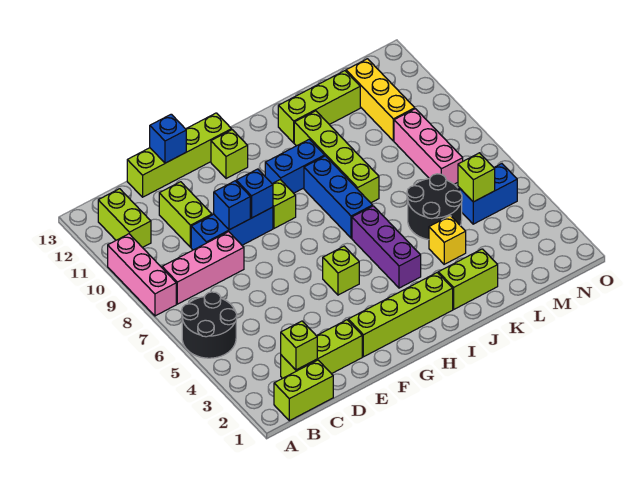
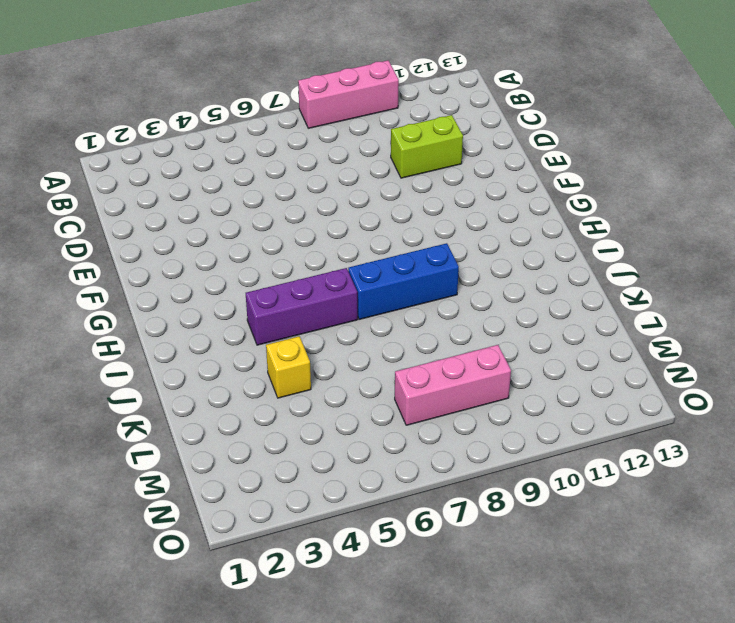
none -> black round brick A5:B6 level 1
none -> lime brick B1:C1 level 1
none -> pink brick B8:D8 level 1

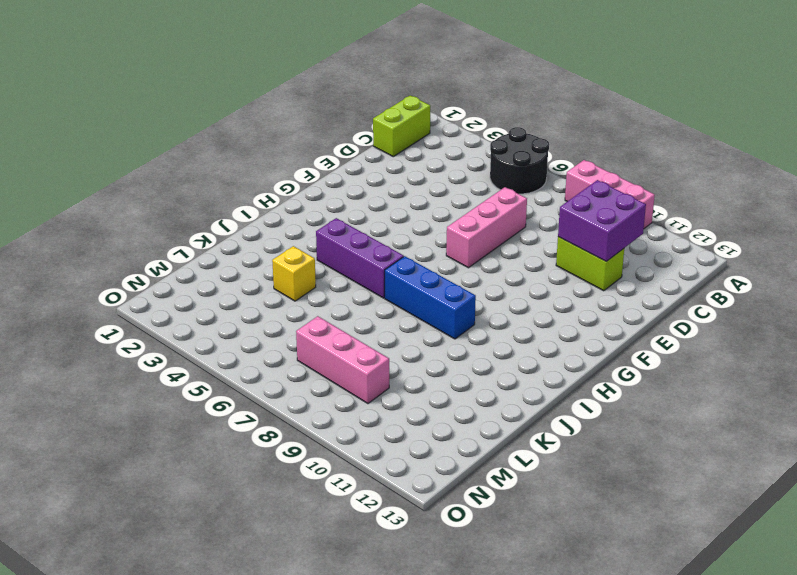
purple brick C10:D11 level 2 -> none
pink brick D7:F7 level 1 -> pink brick B8:D8 level 1
none -> lime brick B11:B12 level 1
none -> lime brick C2:E2 level 1
none -> blue brick D9:F9 level 1

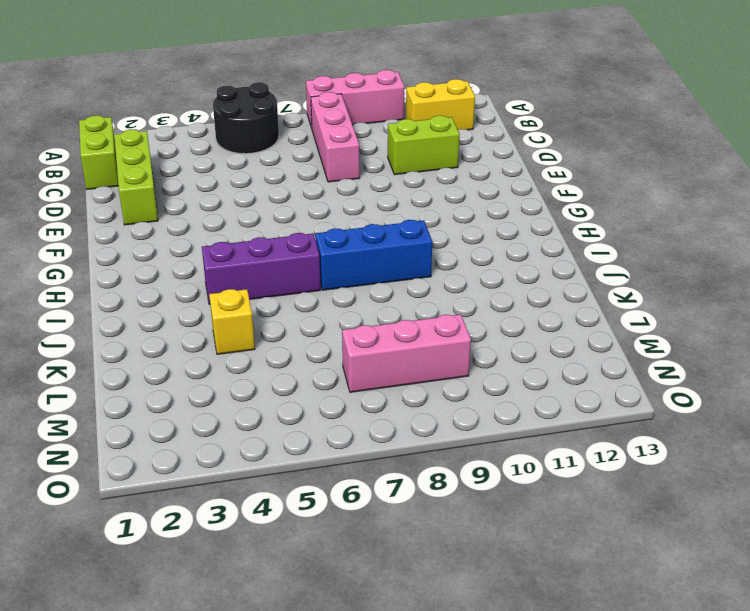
yellow brick B11:B12 level 1 -> lime brick B11:B12 level 1
none -> blue brick D9:F9 level 1
none -> lime brick D13:G13 level 1
none -> lime brick F2:I2 level 1

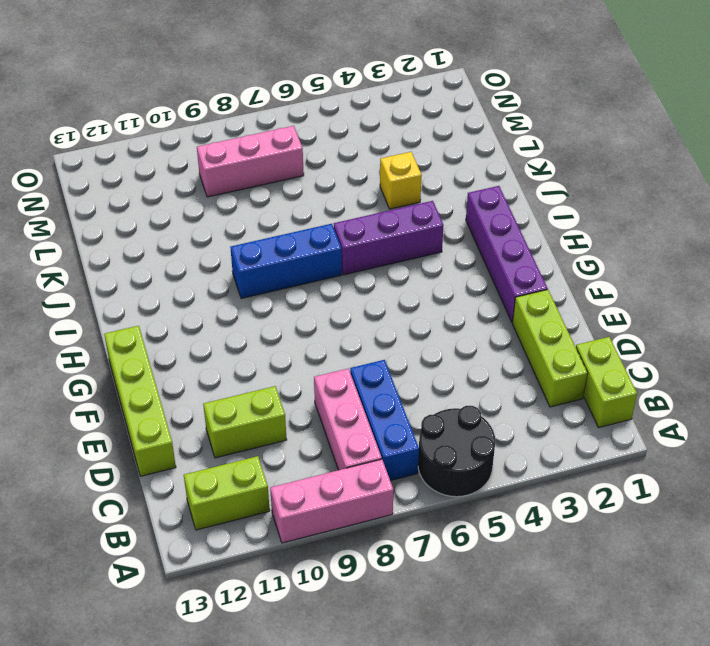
blue brick B7:D7 level 1 -> blue brick D9:F9 level 1
purple brick F2:I2 level 1 -> lime brick F2:I2 level 1
none -> lime brick G5 level 1
none -> lime brick G9 level 1
none -> lime brick G12 level 1

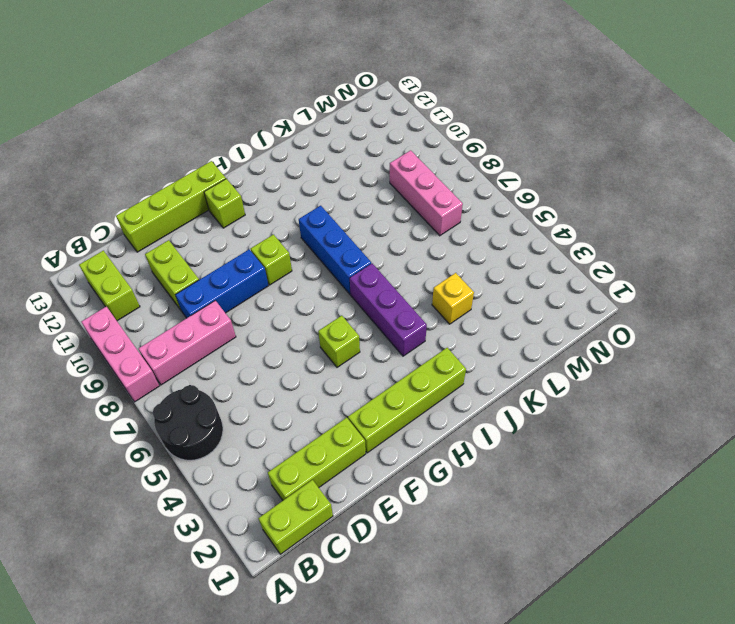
none -> blue brick H10:I10 level 1
none -> lime brick J2:K2 level 1
none -> lime brick J8:J11 level 1

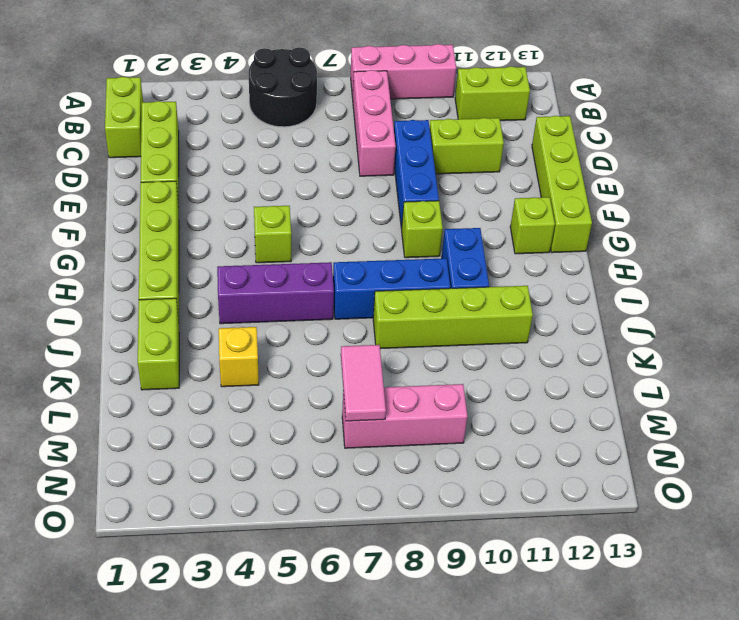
pink tile L7:M7 level 2 -> none
none -> lime brick J12:L12 level 1
none -> black round brick K5:L6 level 1
none -> blue brick M5:N5 level 1

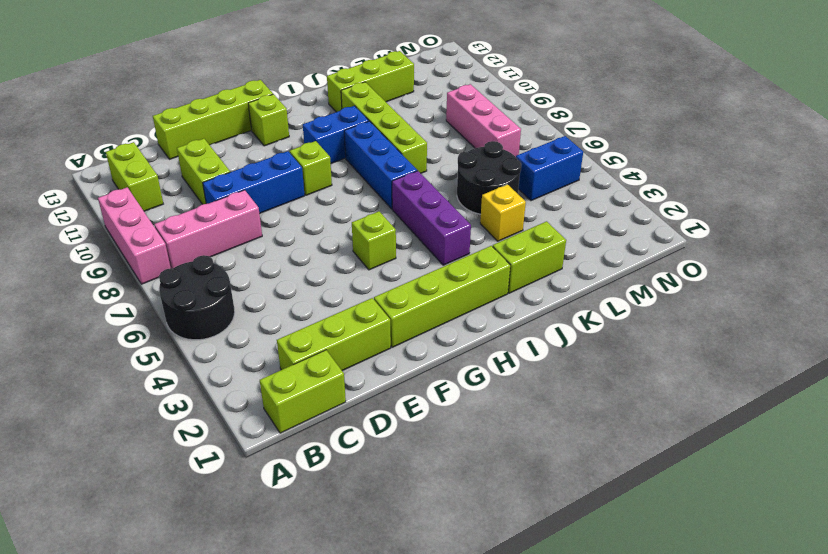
none -> yellow brick M10:M12 level 1
none -> lime brick C2 level 2
none -> blue brick E9 level 2

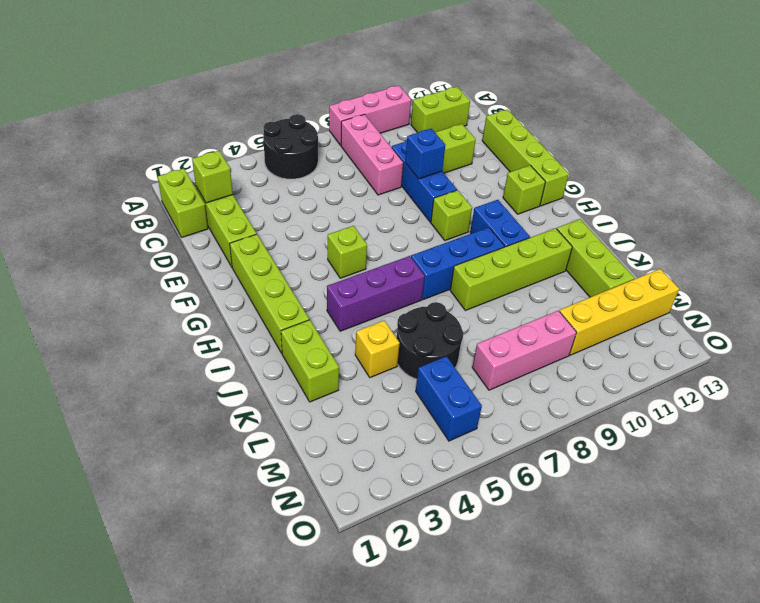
yellow brick M10:M13 level 1 -> yellow brick M10:M12 level 1
none -> blue brick E13 level 2
none -> blue brick F9 level 2
none -> lime brick M5 level 2

